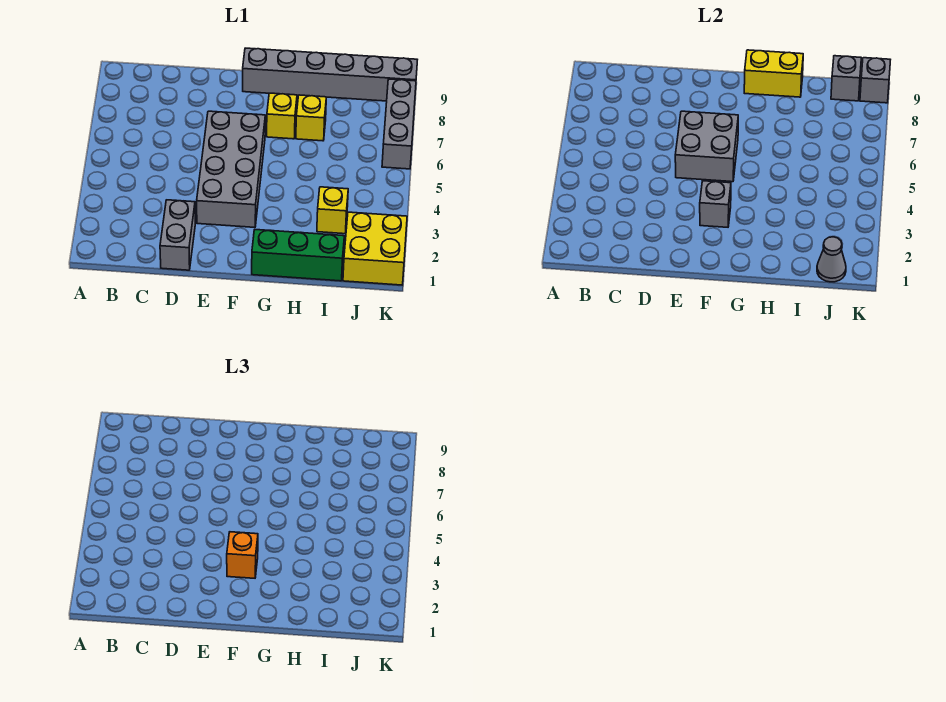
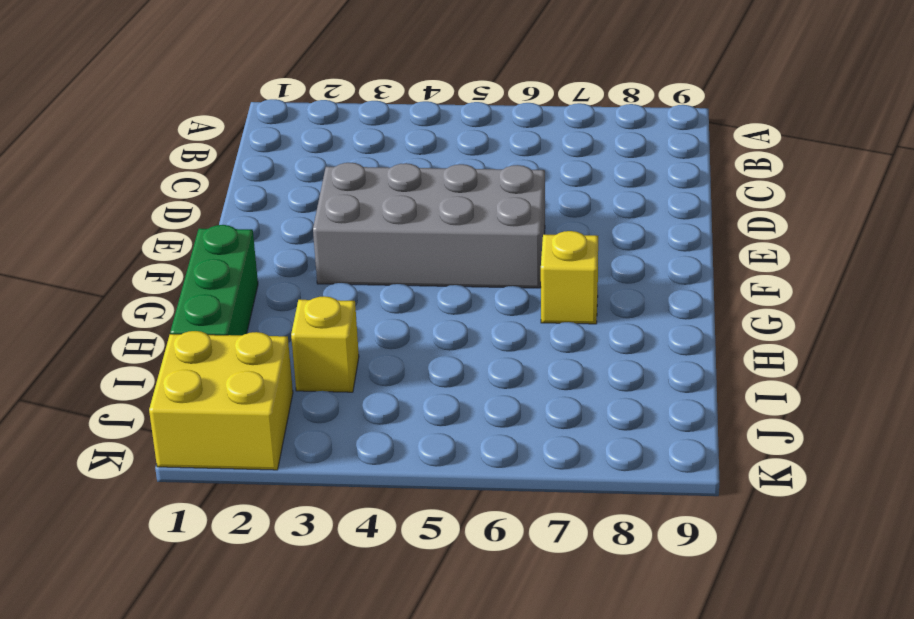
none -> grey brick D1:D2 level 1
none -> grey brick F9:K9 level 1
none -> yellow brick H7 level 1

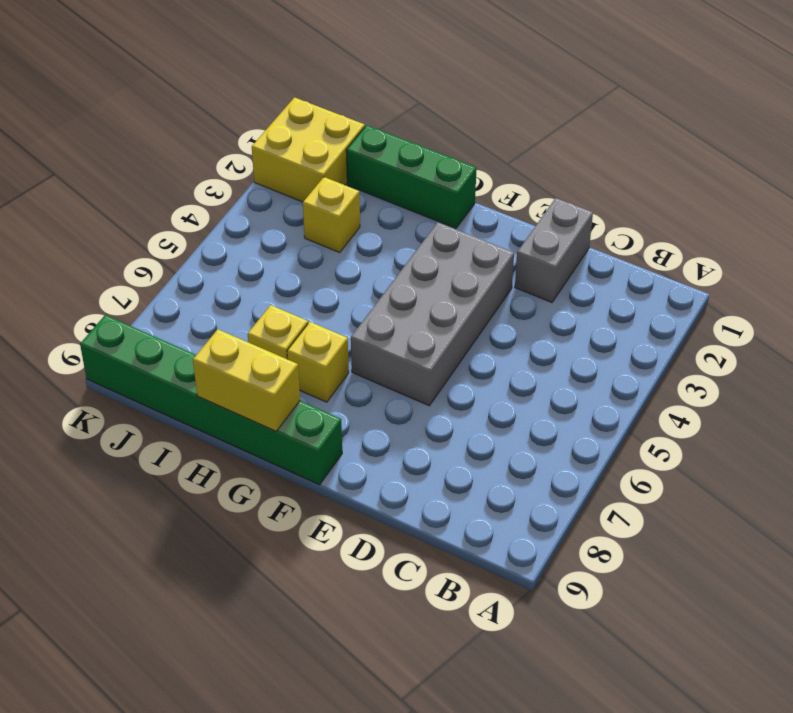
green brick F9:K9 level 1 -> grey brick F9:K9 level 1
none -> grey brick K6:K8 level 1
none -> grey brick E5:F6 level 2
none -> grey brick F3 level 2

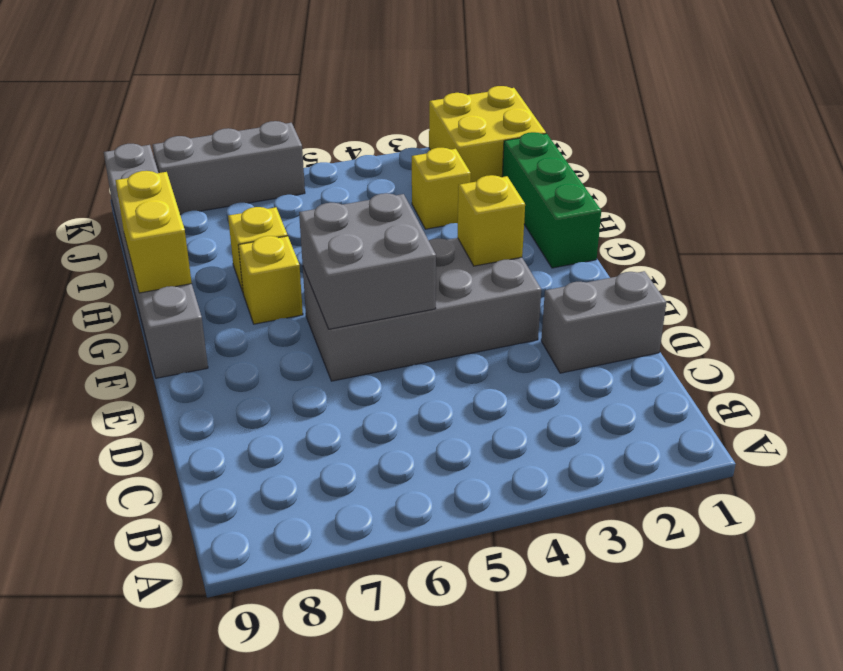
yellow brick F3 level 2 -> grey brick F3 level 2
none -> grey cone J1 level 2
none -> grey brick J9 level 2
none -> grey brick K9 level 2

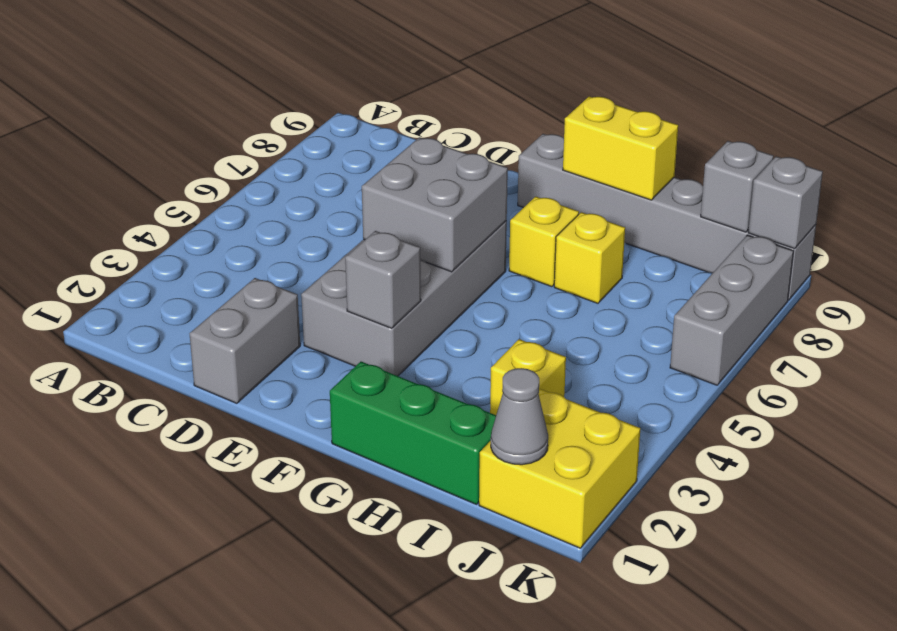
none -> orange brick F3 level 3

